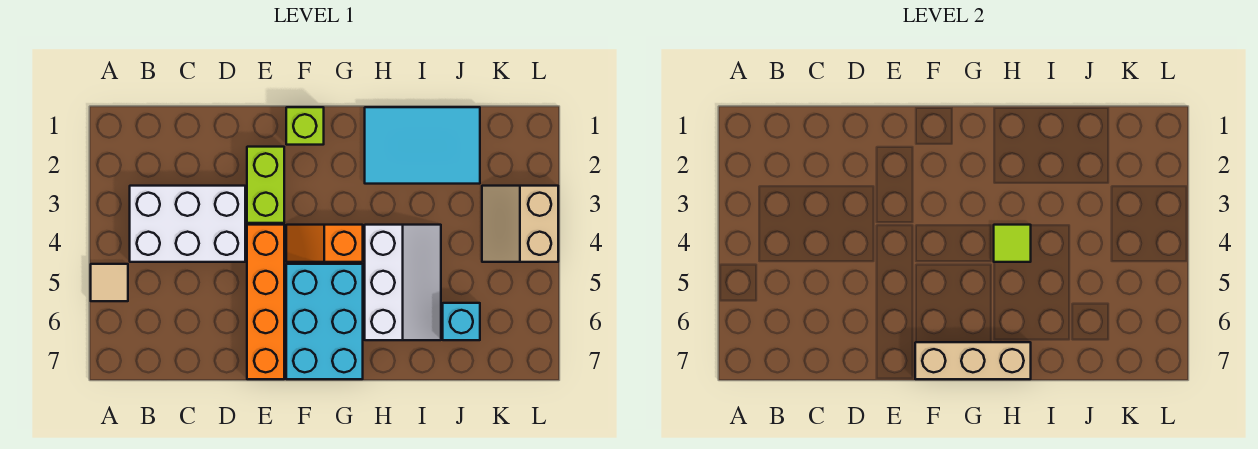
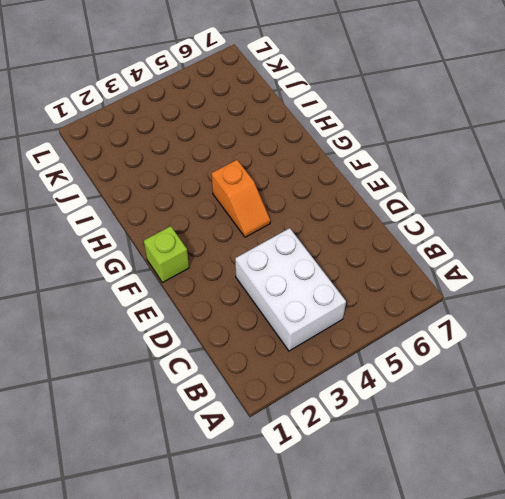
none -> tan tile A5 level 1
none -> lime brick E2:E3 level 1
none -> orange brick E4:E7 level 1

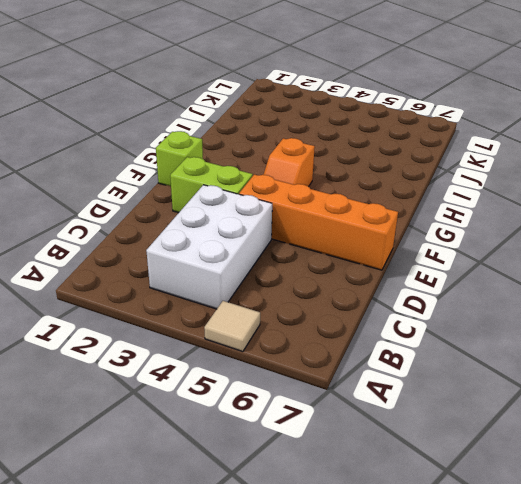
none -> cyan brick F5:G7 level 1
none -> cyan tile H1:J2 level 1
none -> white slope H4:I6 level 1 top H

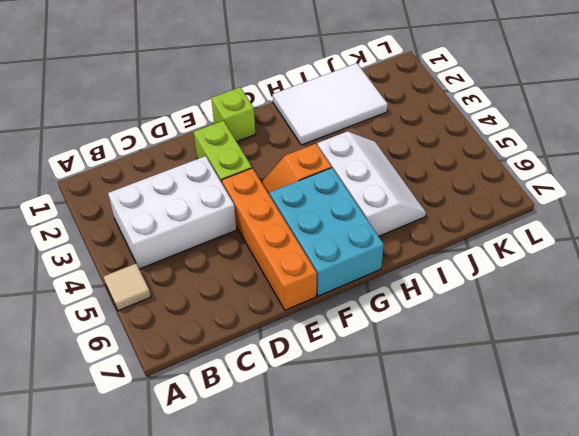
white tile H1:J2 level 1 -> cyan tile H1:J2 level 1
none -> cyan brick J6 level 1
none -> tan slope K3:L4 level 1 top L
none -> tan brick F7:H7 level 2

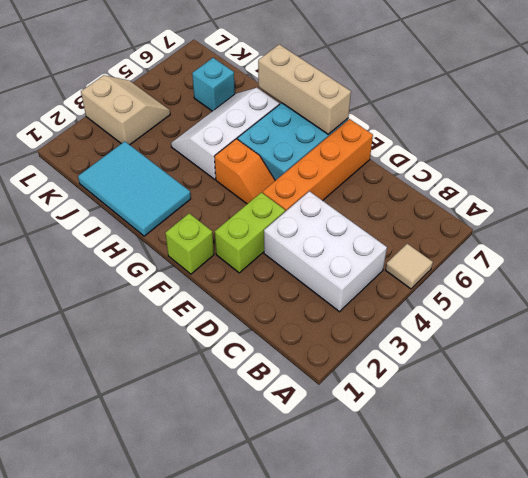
tan slope K3:L4 level 1 top 3 -> tan slope K3:L4 level 1 top L
none -> lime tile H4 level 2

